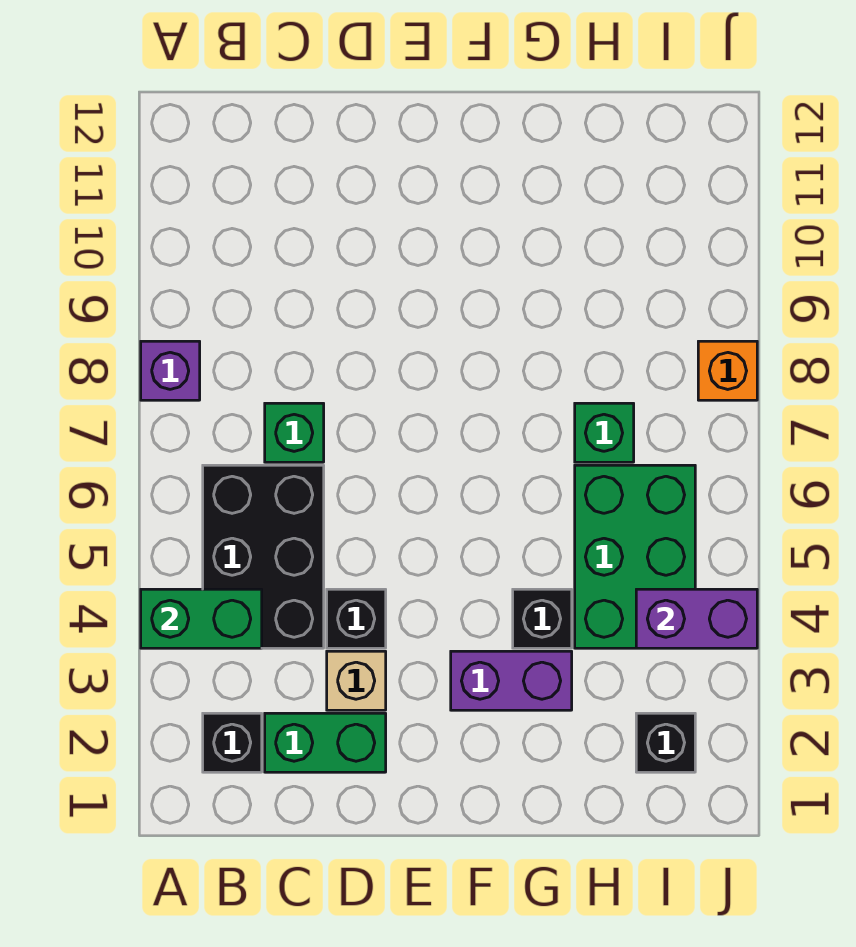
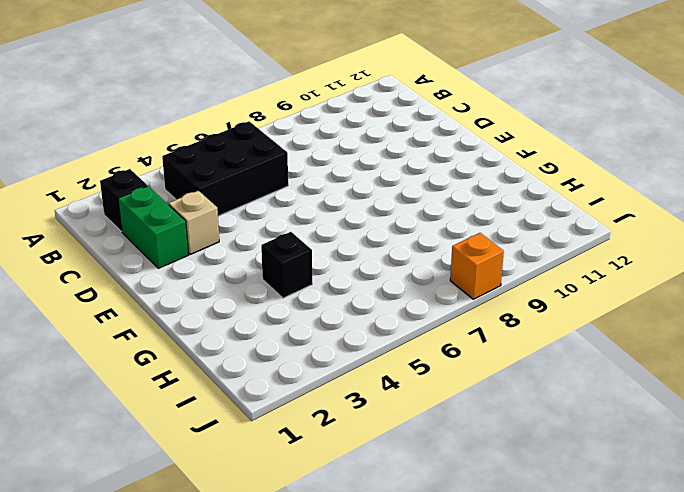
none -> purple brick A8 level 1
none -> green brick C7 level 1
none -> black brick D4 level 1

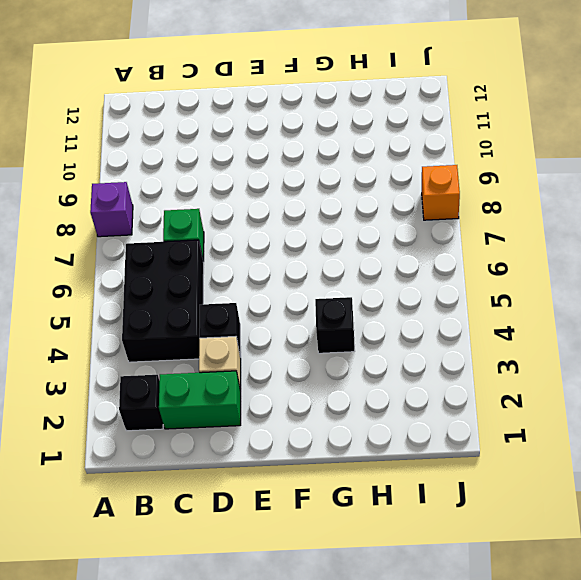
none -> purple brick F3:G3 level 1
none -> green brick H4:I6 level 1
none -> green brick H7 level 1

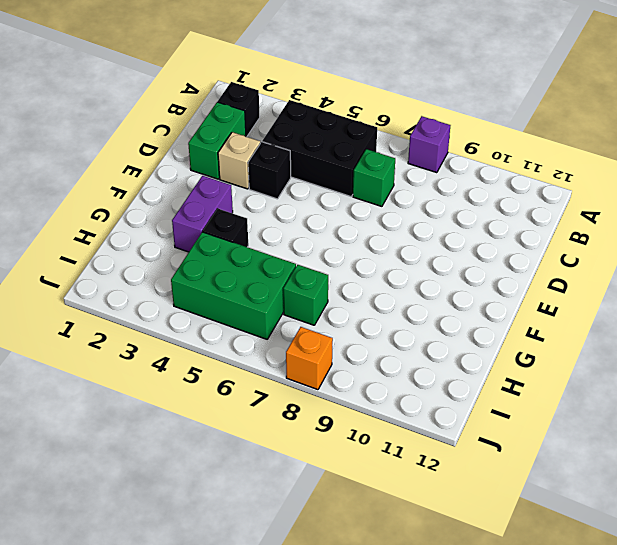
none -> black brick I2 level 1
none -> green brick A4:B4 level 2
none -> purple brick I4:J4 level 2

